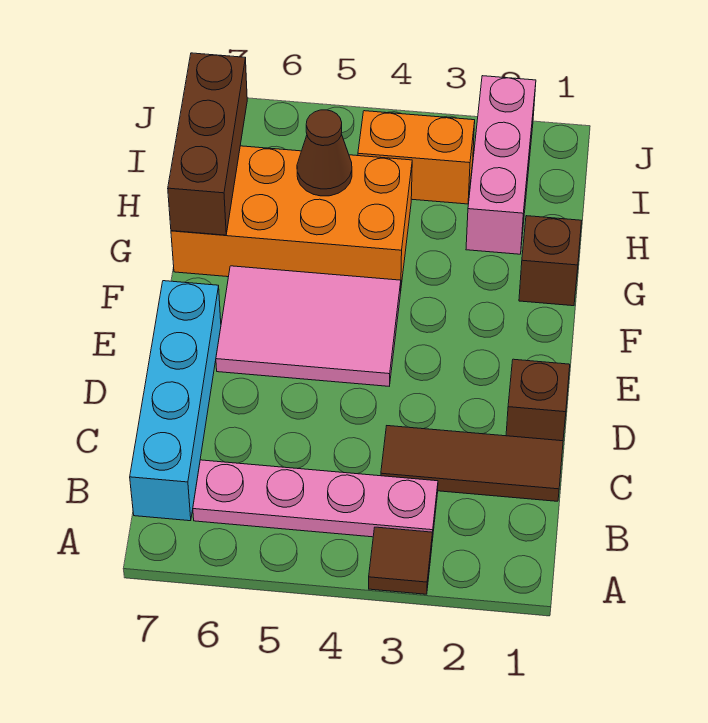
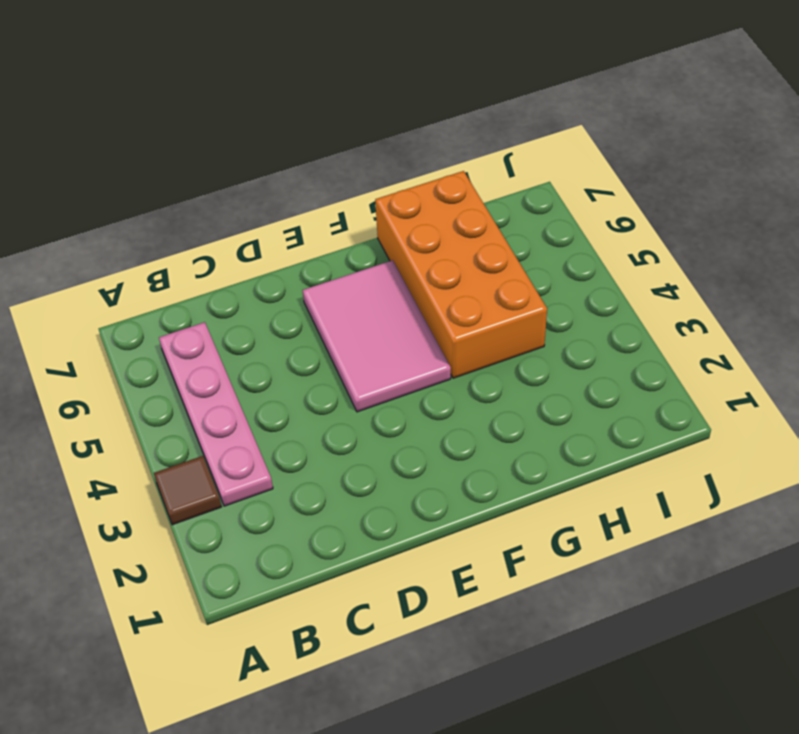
none -> cyan brick B7:E7 level 1
none -> brown tile C1:C3 level 1
none -> brown brick D1 level 1

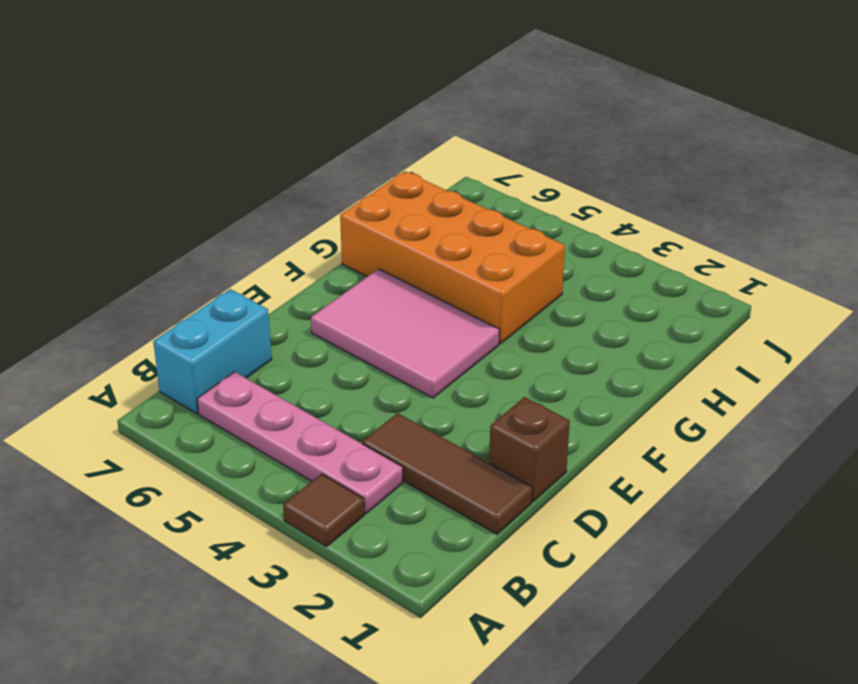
cyan brick B7:C7 level 1 -> cyan brick B7:E7 level 1
none -> brown brick G1 level 1
none -> pink brick H2:J2 level 1
none -> orange brick I3:I4 level 1

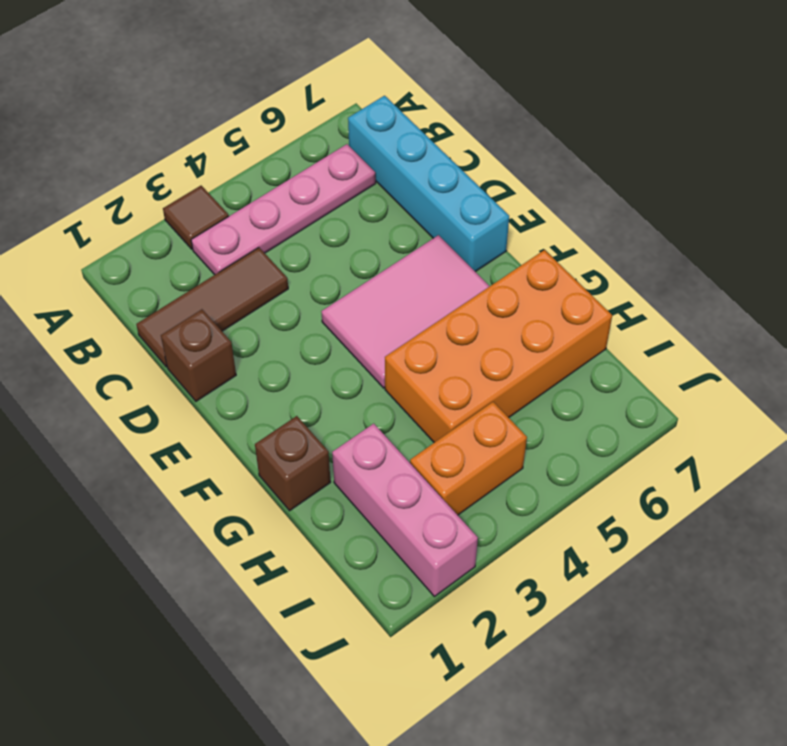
none -> brown brick G7:I7 level 2
none -> brown cone H5 level 2

